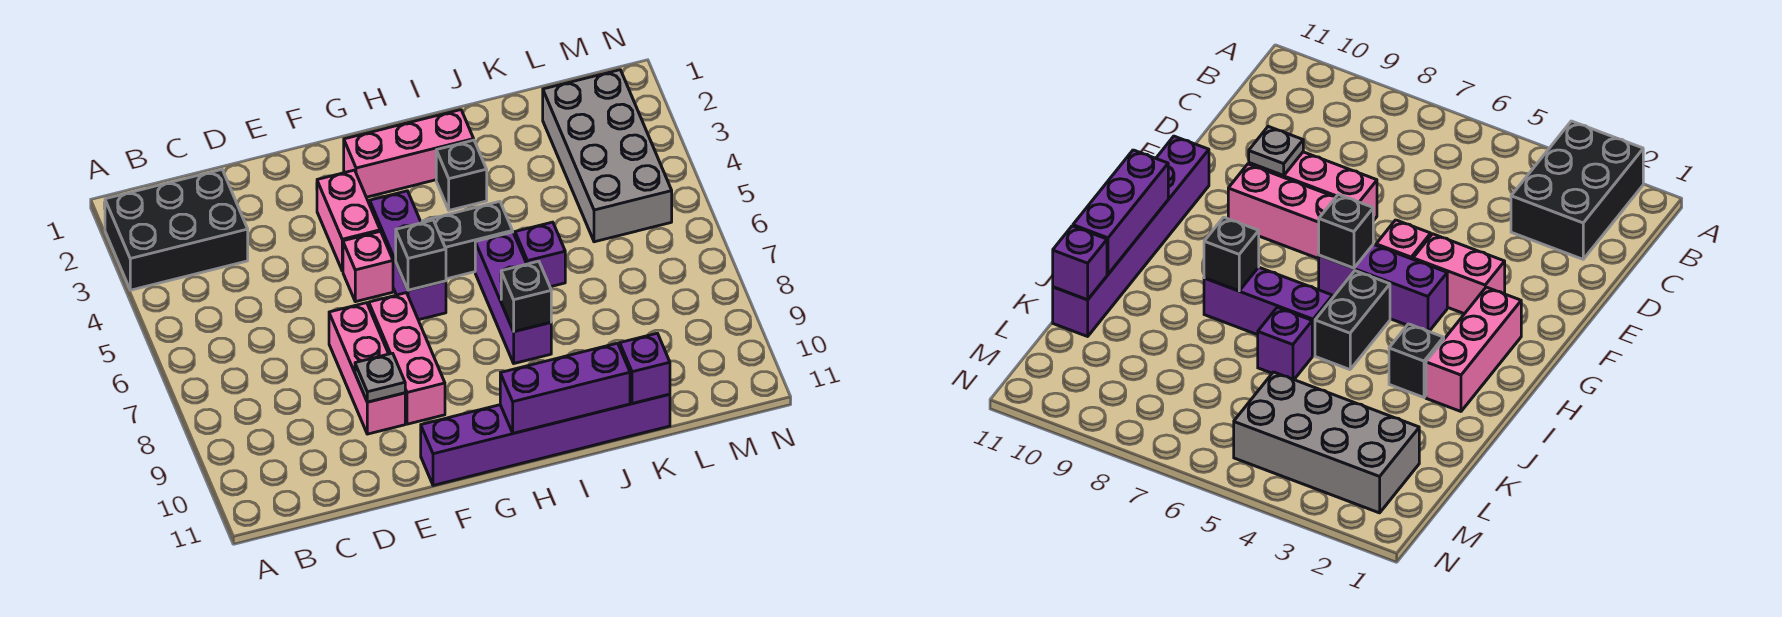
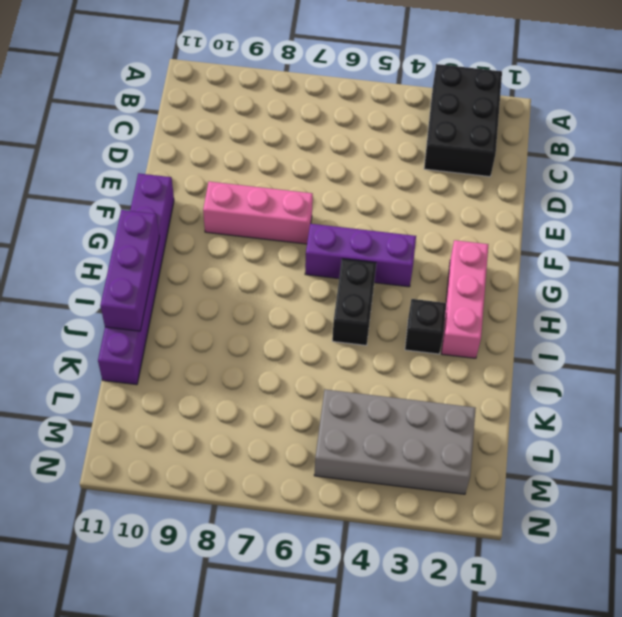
none -> pink brick E7:E9 level 1
none -> pink brick F3:F4 level 1
none -> pink brick F5 level 1

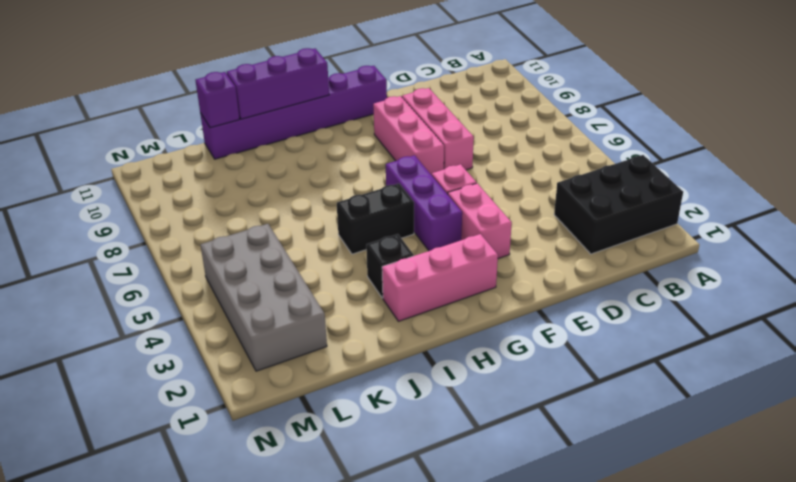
none -> purple brick I6:I8 level 1
none -> purple brick J6 level 1
none -> grey plate E9 level 2

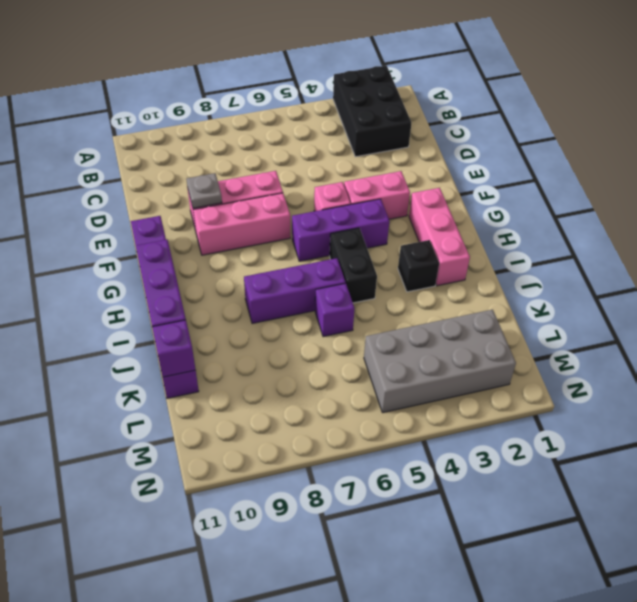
none -> black brick G6 level 2
none -> black brick I8 level 2

